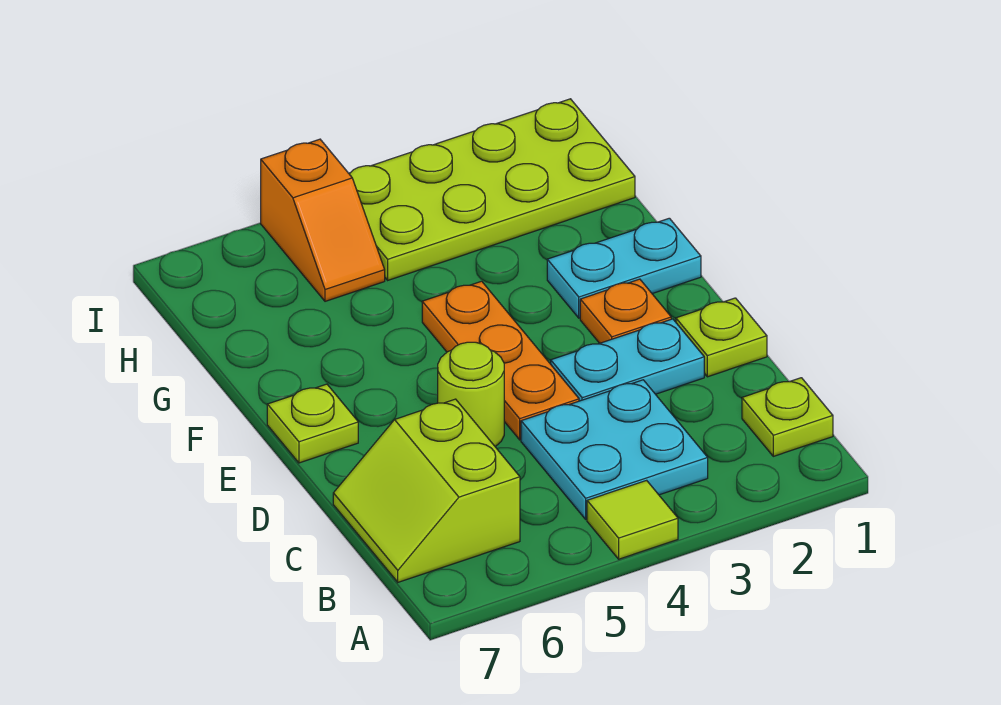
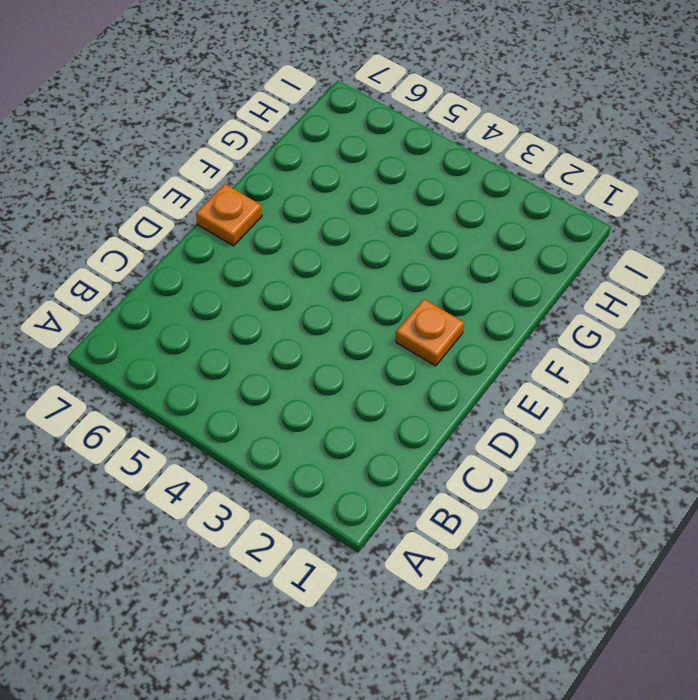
orange plate E7 level 1 -> lime plate E7 level 1
none -> lime tile A4 level 1
none -> lime plate B1 level 1
none -> cyan plate B3:C4 level 1

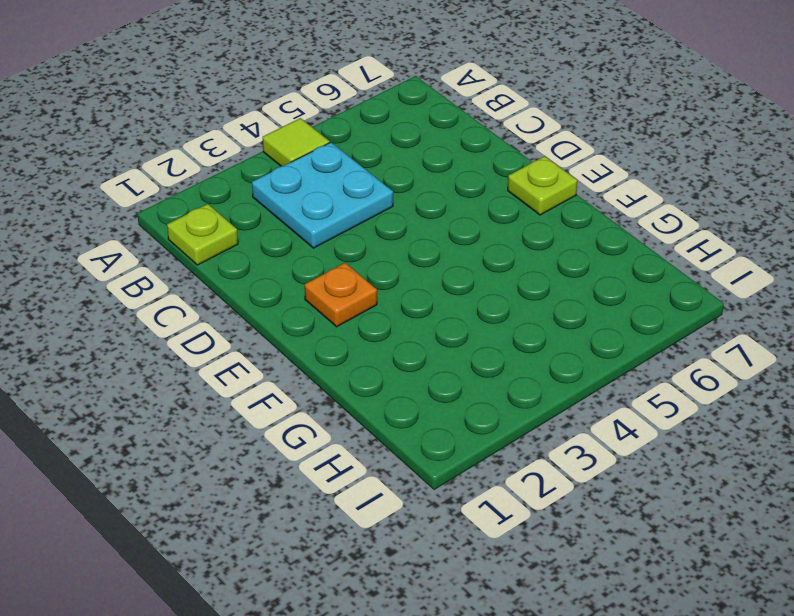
none -> lime slope B6:C7 level 1 top 6
none -> lime plate D1 level 1
none -> cyan plate D2:D3 level 1

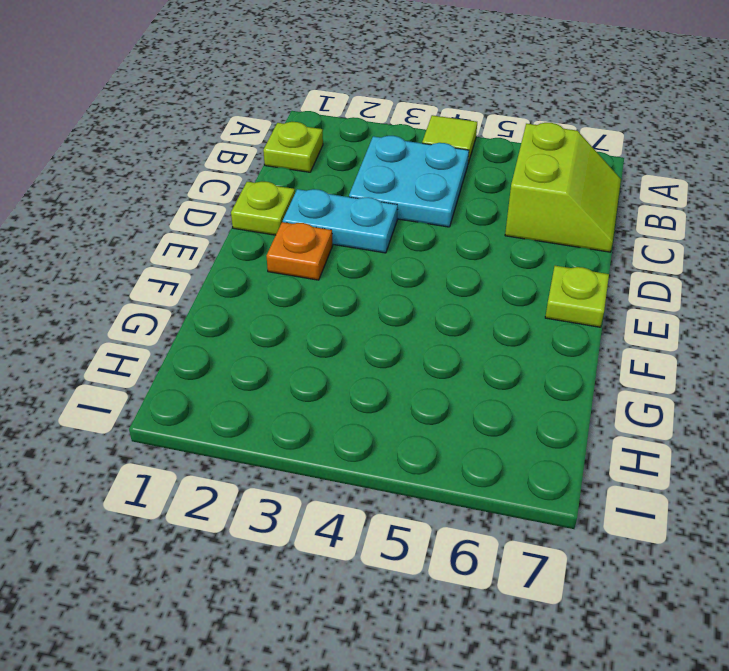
none -> orange plate D4:F4 level 1
none -> lime round brick D5 level 1
none -> cyan plate F1:F2 level 1

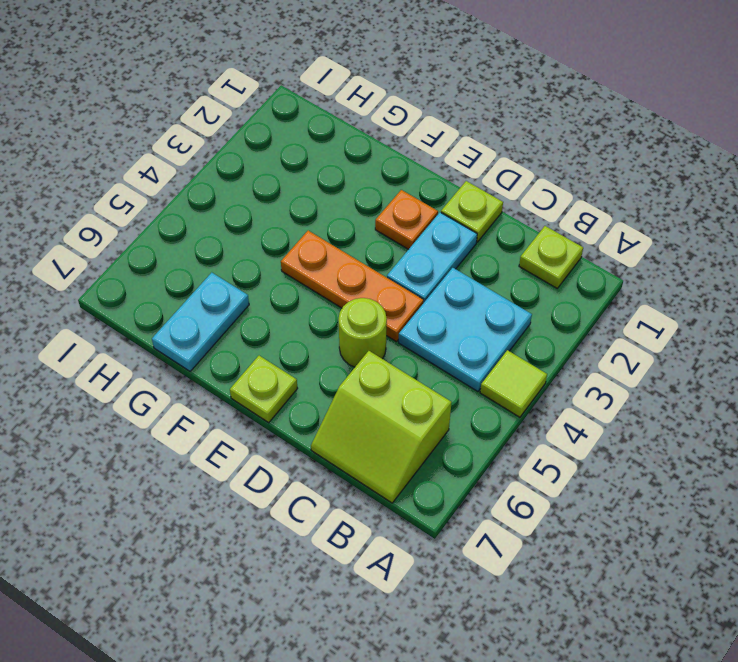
cyan plate G6:G7 level 1 -> cyan plate F1:F2 level 1
none -> lime plate H1:I4 level 1
none -> orange slope H5:I5 level 1 top I

